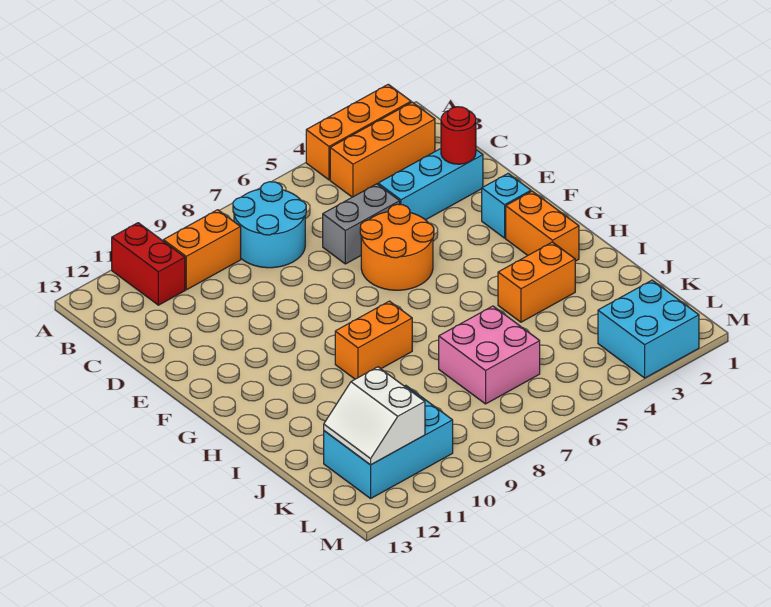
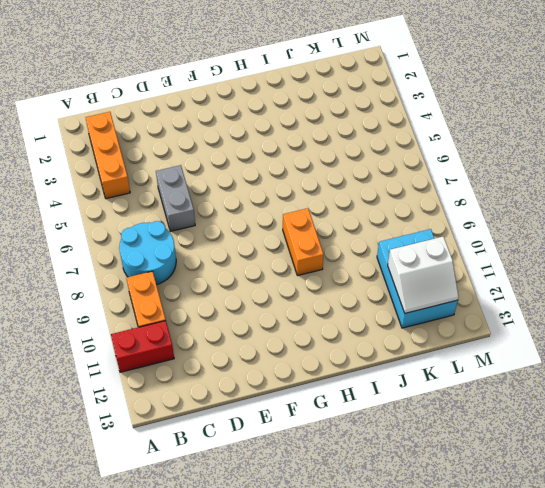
none -> orange brick A2:A4 level 1
none -> cyan brick D2:D4 level 1
none -> orange round brick E5:F6 level 1

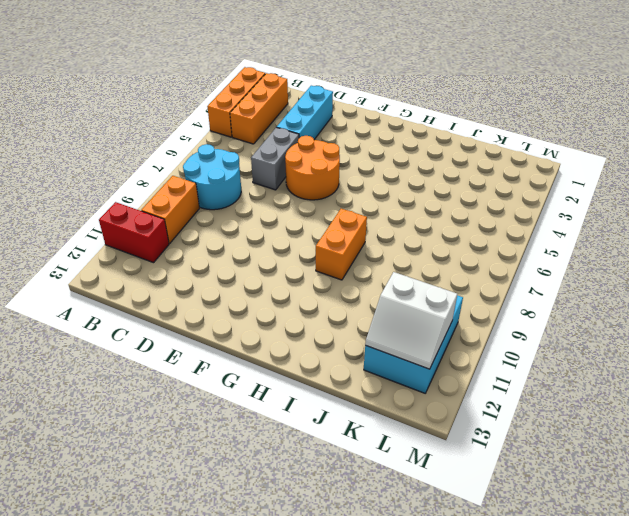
none -> cyan brick F2 level 1
none -> orange brick G2:H2 level 1
none -> orange brick I3:I4 level 1

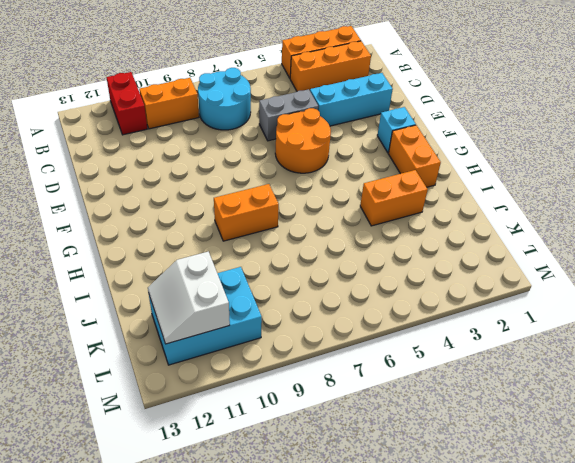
none -> pink brick J6:K7 level 1
none -> cyan brick L2:M3 level 1
none -> red round brick D2 level 2

